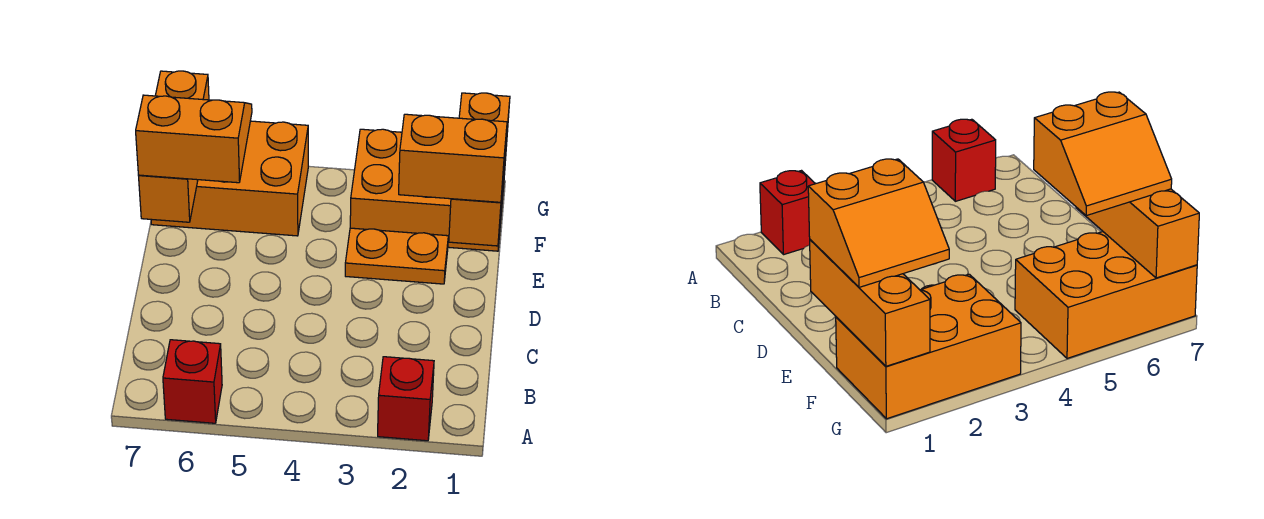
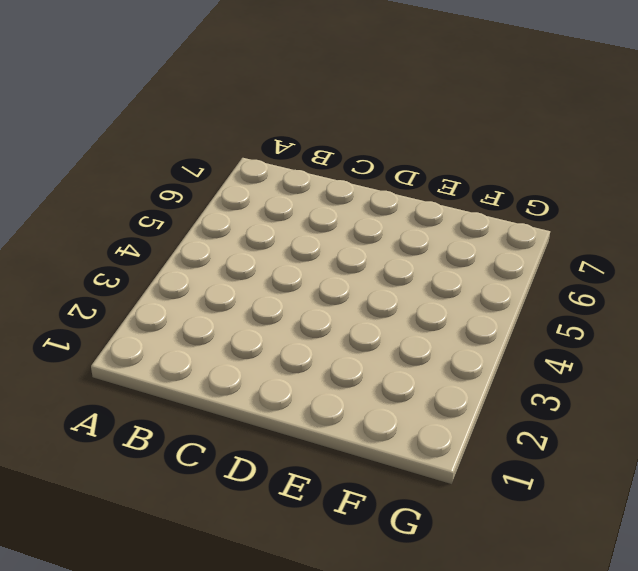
none -> red brick A2 level 1
none -> red brick A6 level 1

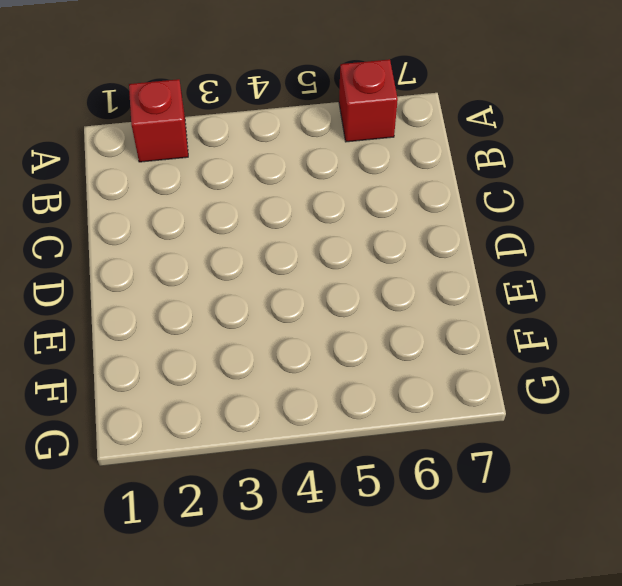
none -> orange plate E2:E3 level 1
none -> orange brick F1:G3 level 1

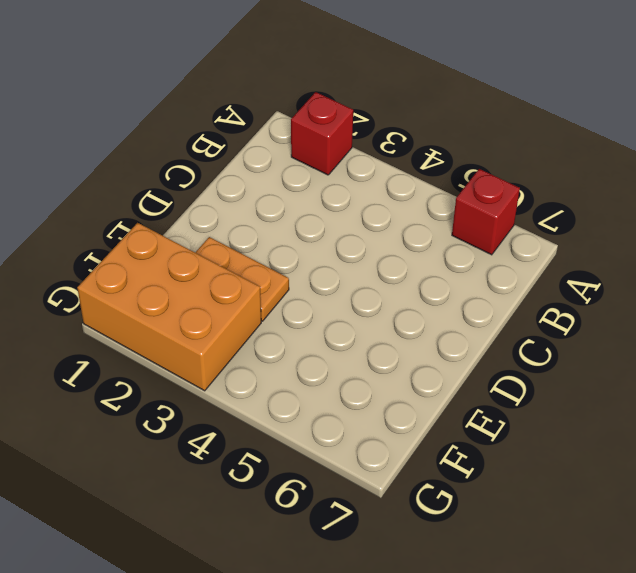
none -> orange brick F5:G7 level 1
none -> orange brick E1:G1 level 2

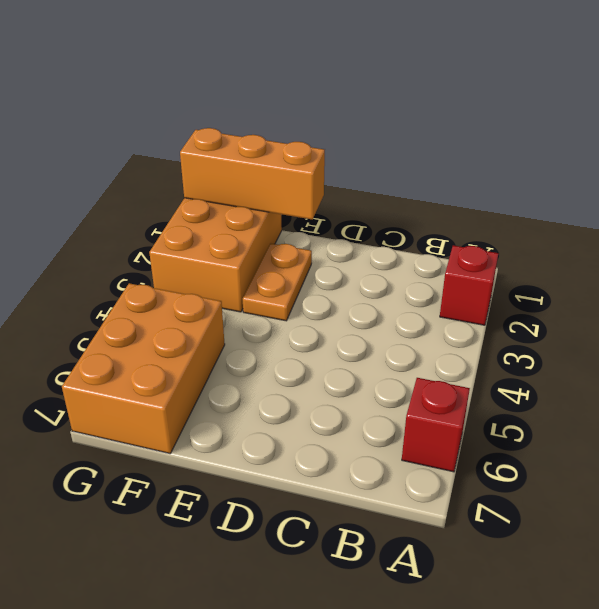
none -> orange brick E7:G7 level 2
none -> orange slope E1:F2 level 3 top E

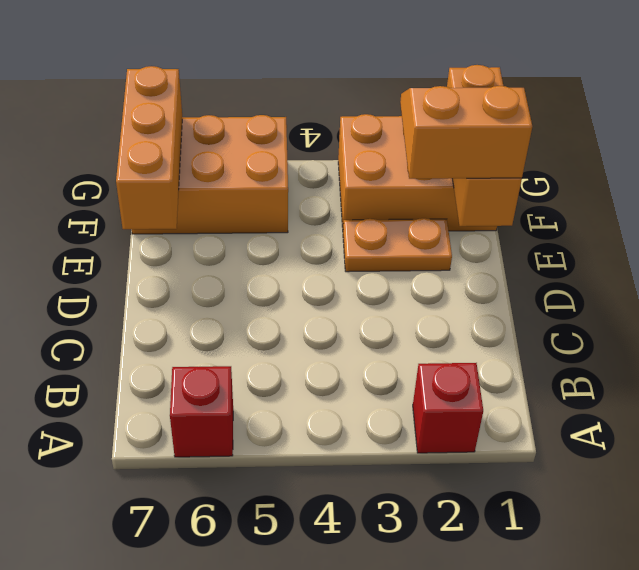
none -> orange slope E6:F7 level 3 top E

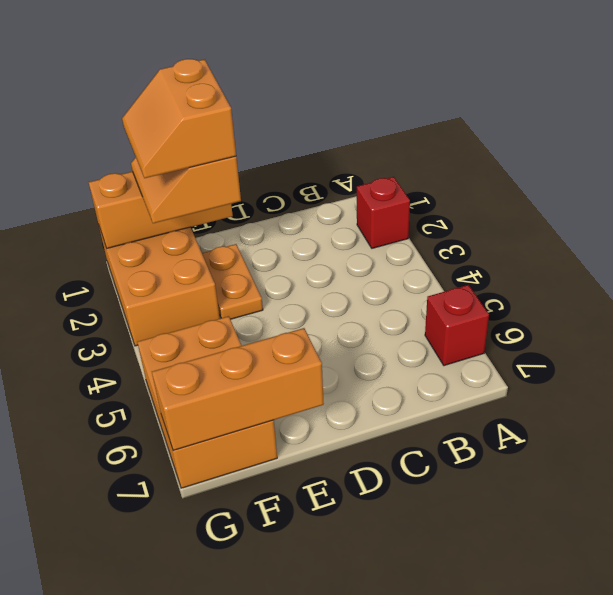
orange slope E1:F2 level 4 top E -> orange slope E6:F7 level 3 top E

